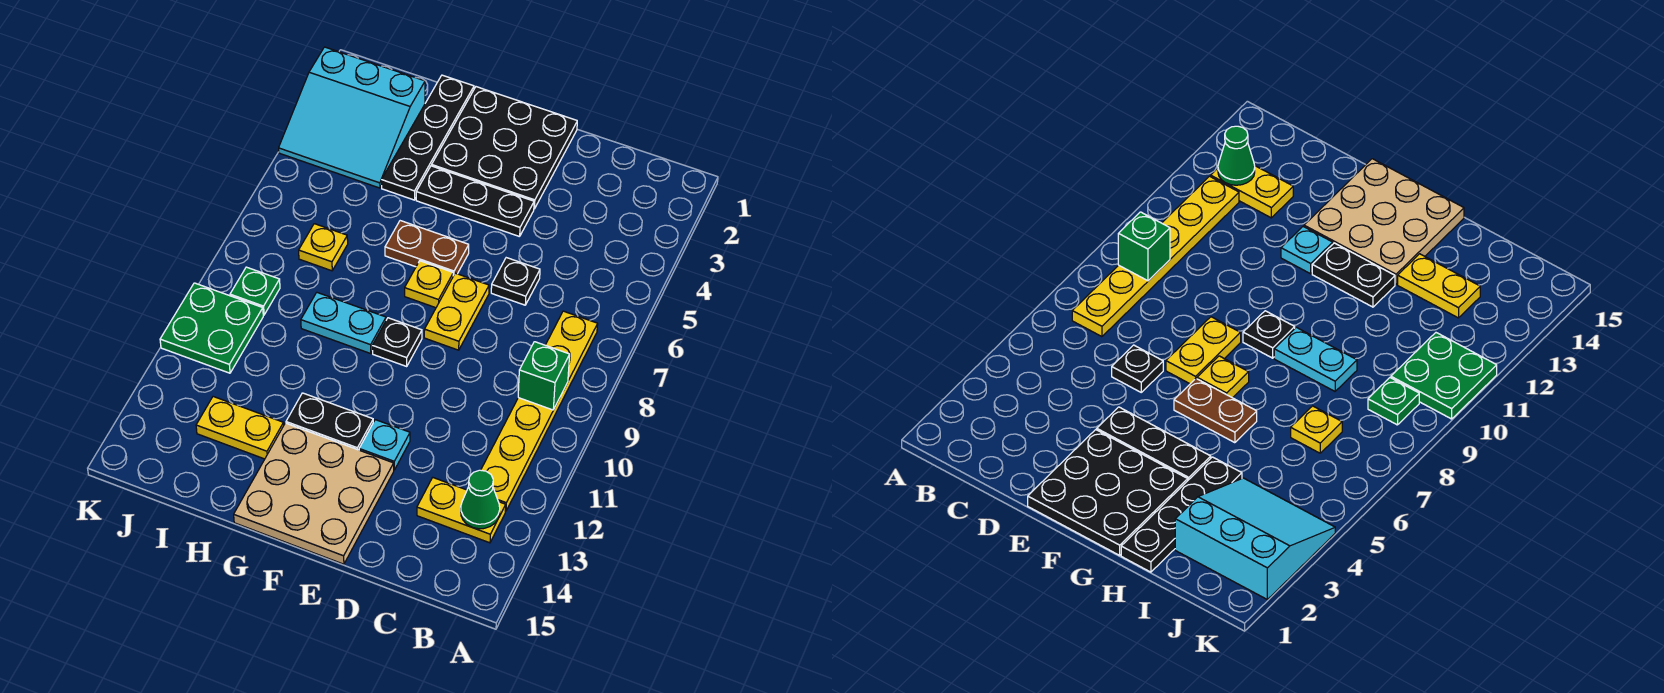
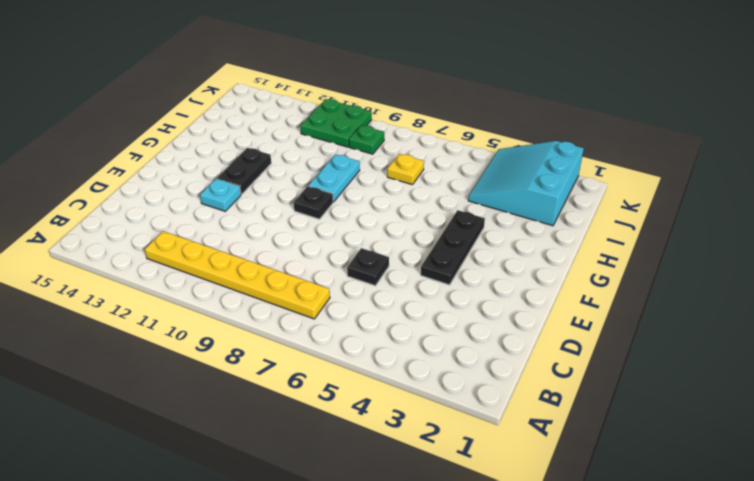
none -> yellow plate B13:C13 level 1
none -> black plate E1:G3 level 1
none -> yellow plate E7:E8 level 1

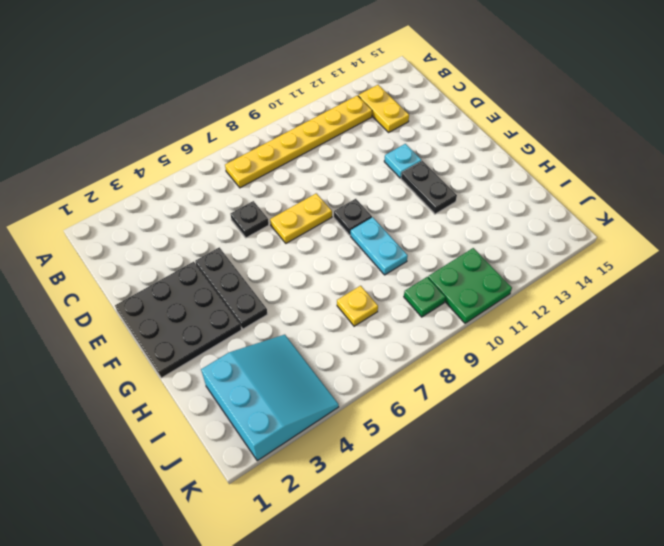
none -> tan plate E13:G15 level 1
none -> brown plate F6:G6 level 1
none -> yellow plate F7 level 1

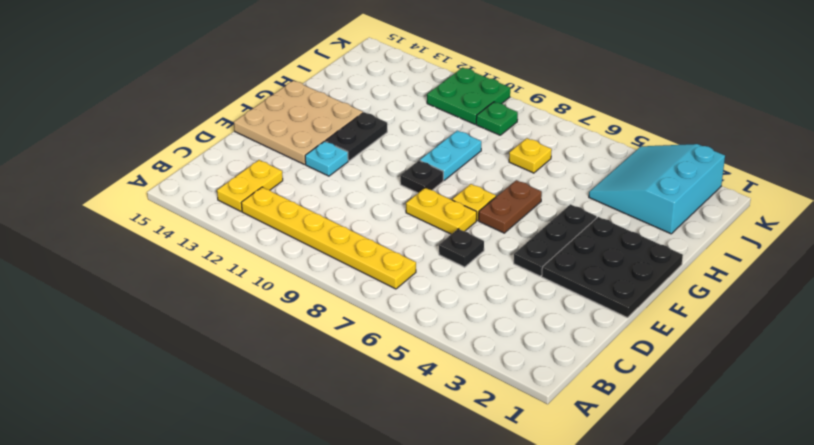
none -> black plate H1:H4 level 1
none -> yellow plate H13:I13 level 1
none -> green brick B9 level 2

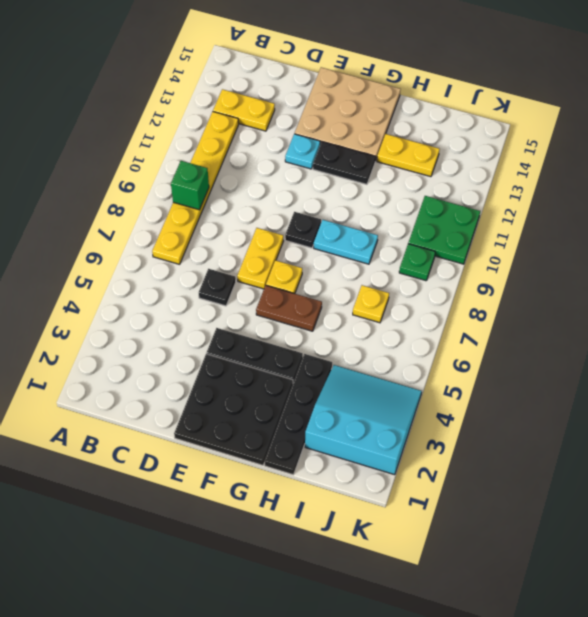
none -> green cone B13 level 2

